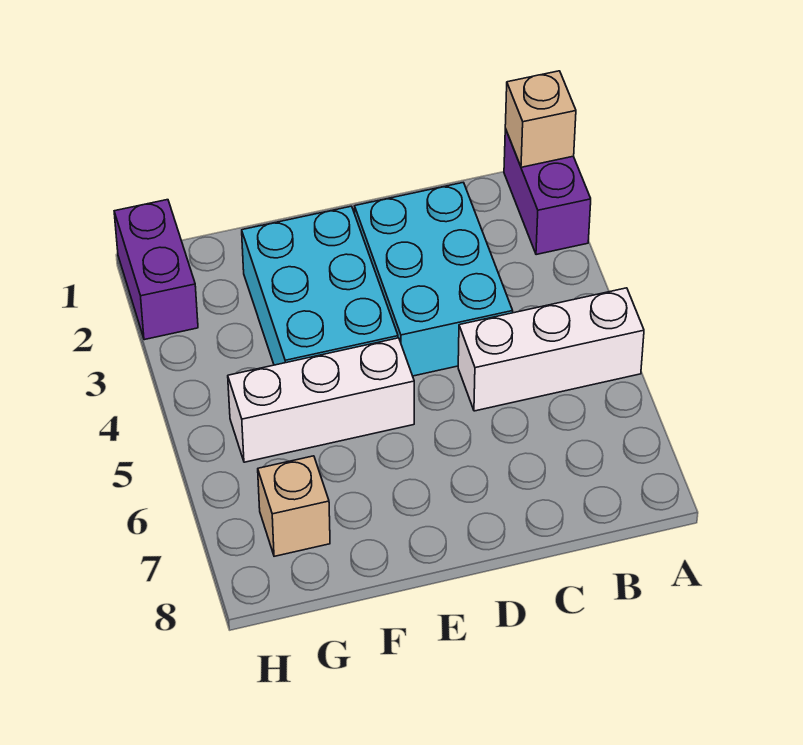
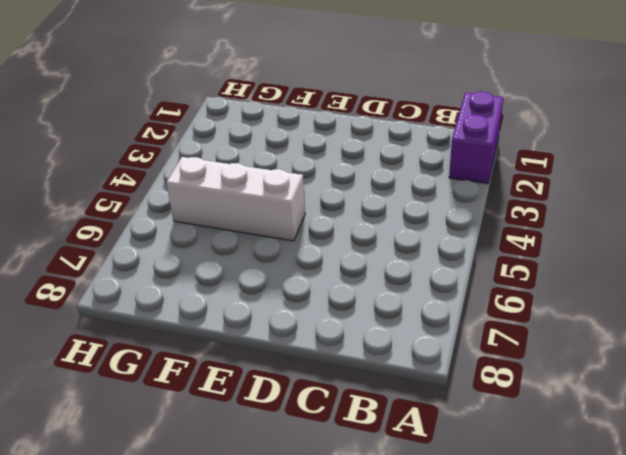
none -> white brick A5:C5 level 1
none -> cyan brick C2:D4 level 1

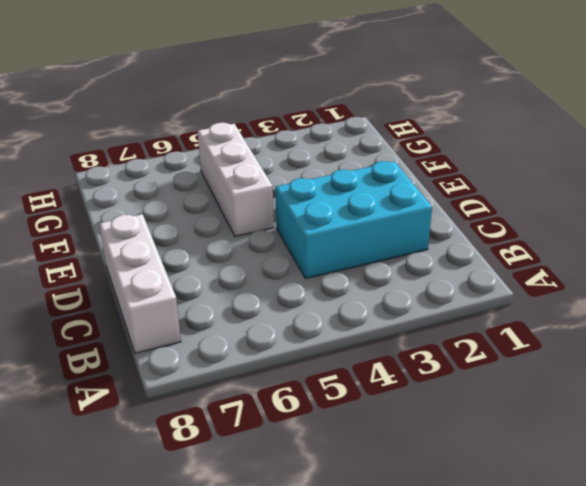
white brick B8:D8 level 1 -> white brick A5:C5 level 1
none -> purple brick A1:A2 level 1
none -> cyan brick E2:F4 level 1

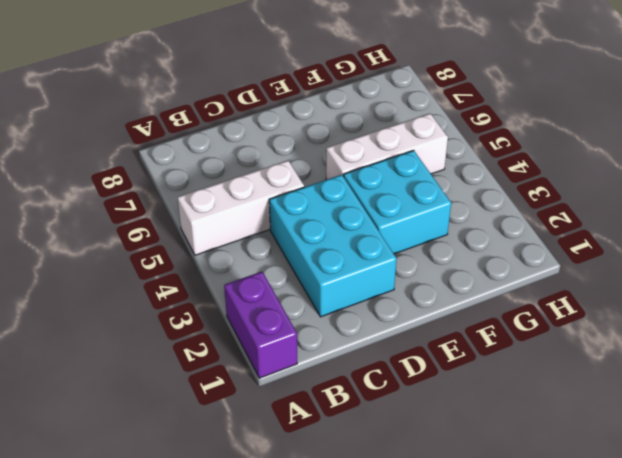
cyan brick E3:F4 level 1 -> cyan brick E2:F4 level 1
none -> tan brick G7 level 1
none -> purple brick H1:H2 level 1

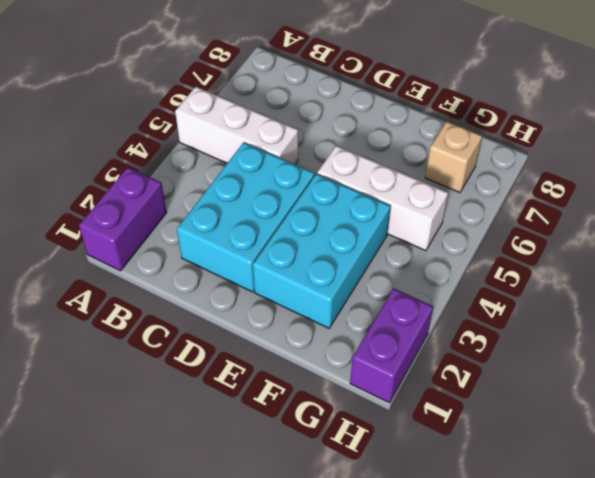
none -> tan brick A1 level 2

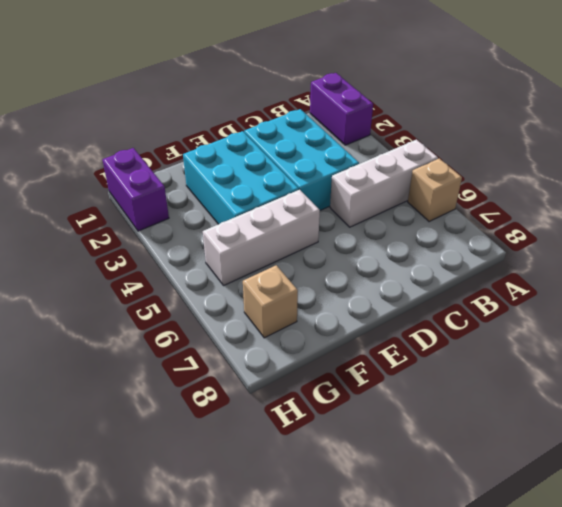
tan brick A6 level 1 -> tan brick A1 level 2

